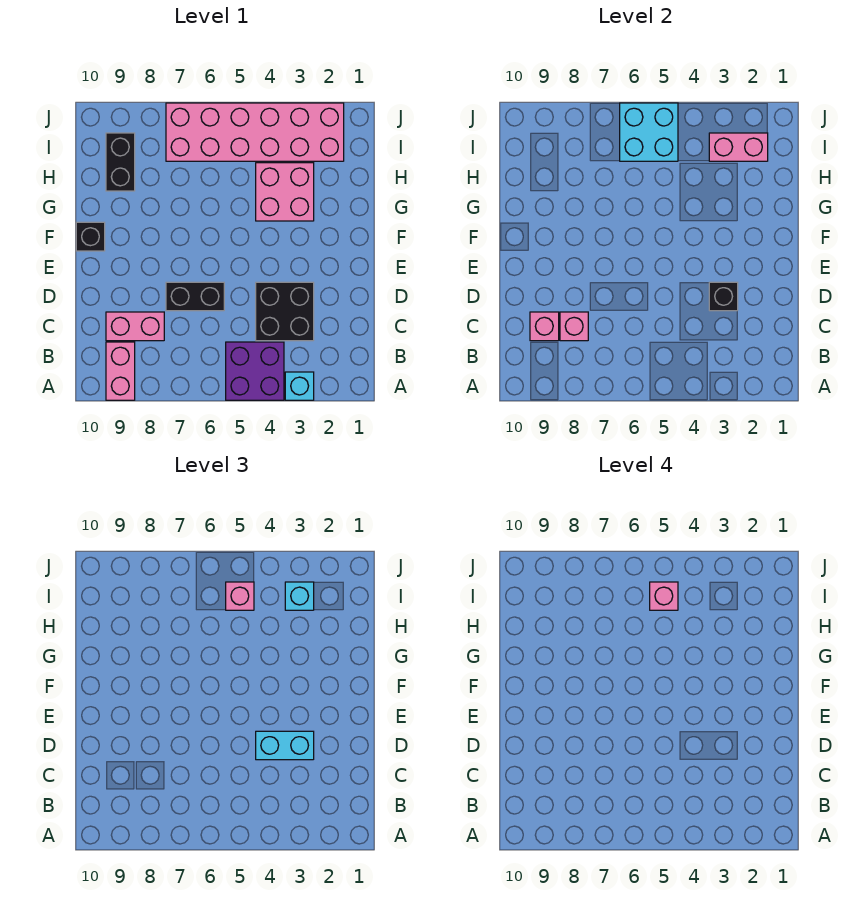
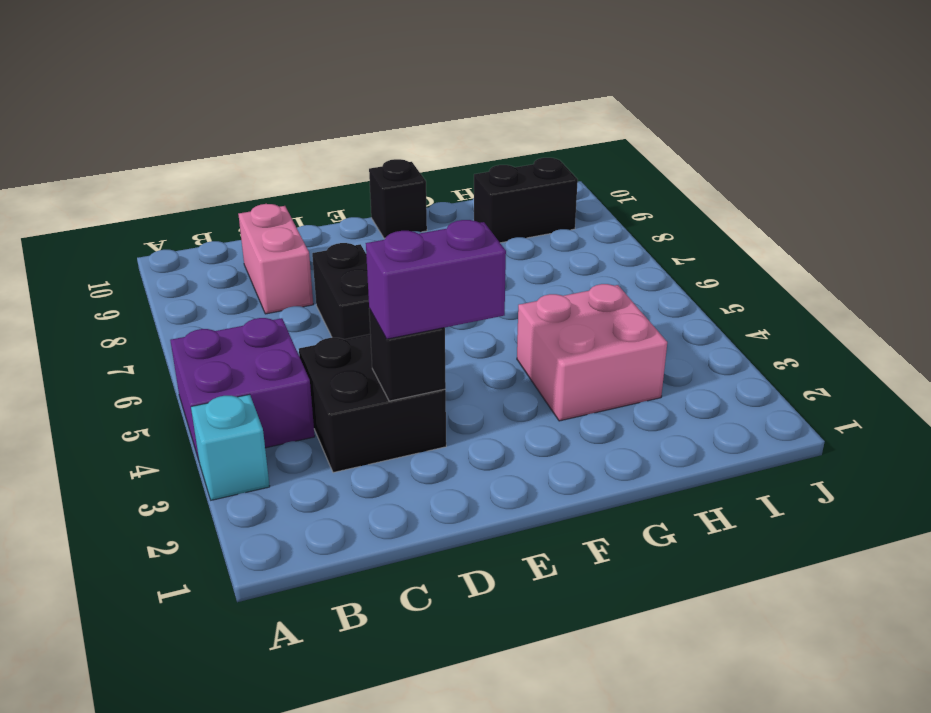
purple brick D3:E3 level 3 -> cyan brick D3:D4 level 3
none -> pink brick A9:B9 level 1
none -> pink brick I2:J7 level 1
none -> pink brick C8 level 2

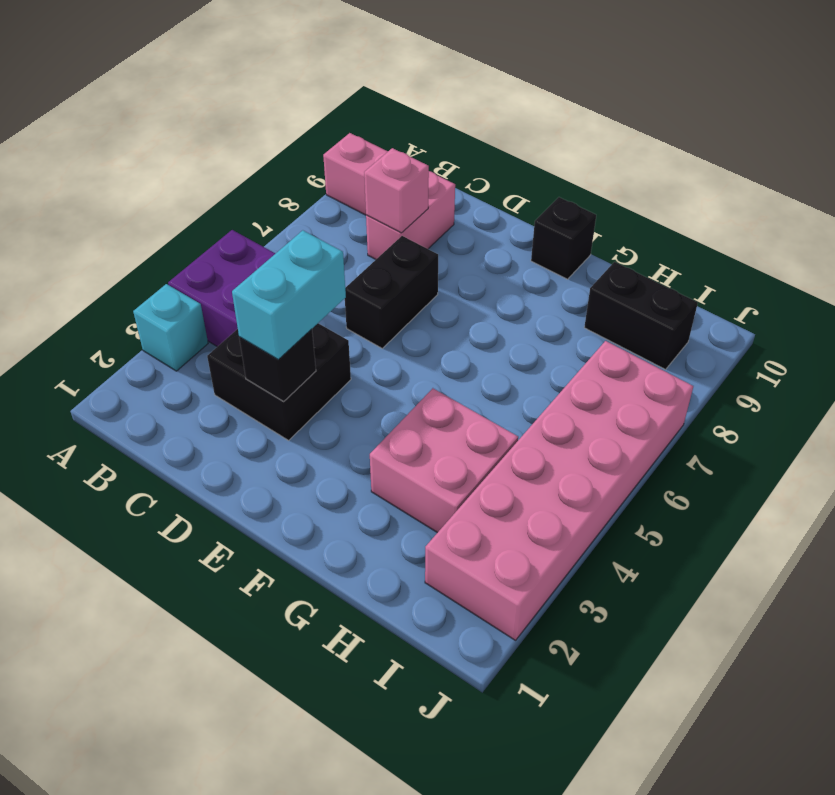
none -> pink brick C9 level 2
none -> pink brick I2:I3 level 2
none -> cyan brick I5:J6 level 2

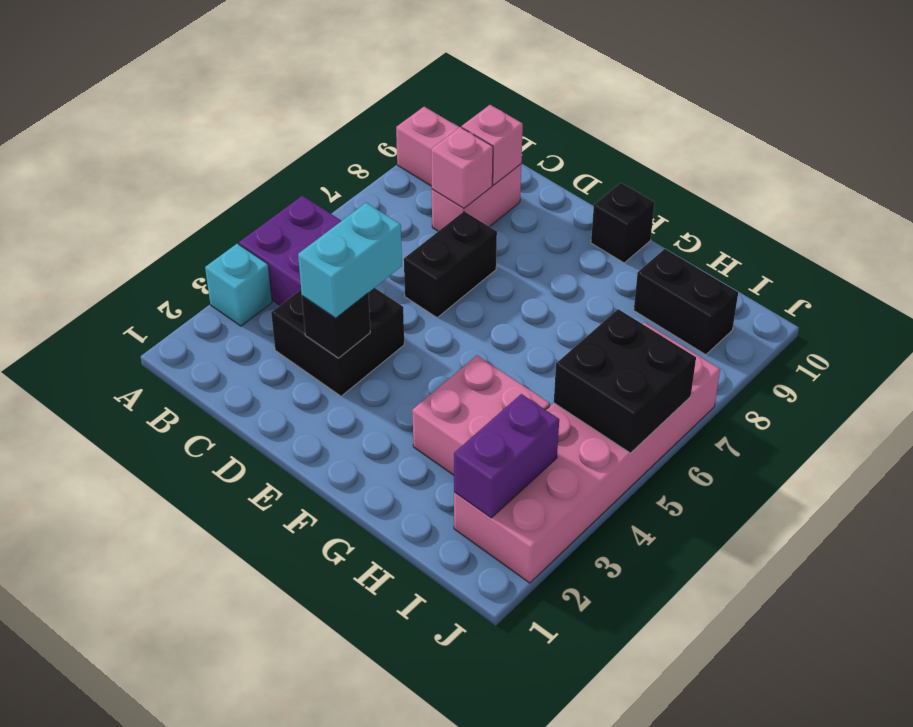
purple brick I2:I3 level 2 -> pink brick I2:I3 level 2
black brick I5:J6 level 2 -> cyan brick I5:J6 level 2
none -> cyan brick I3 level 3
none -> pink brick I5 level 3
none -> pink brick I5 level 4

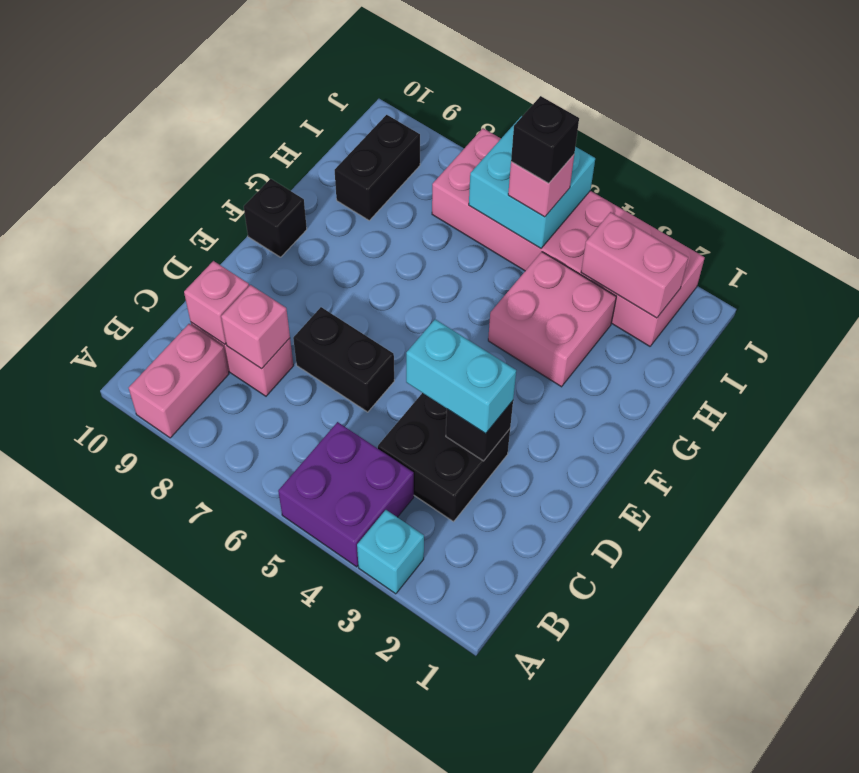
black brick I5 level 4 -> pink brick I5 level 4
none -> cyan brick I3 level 3

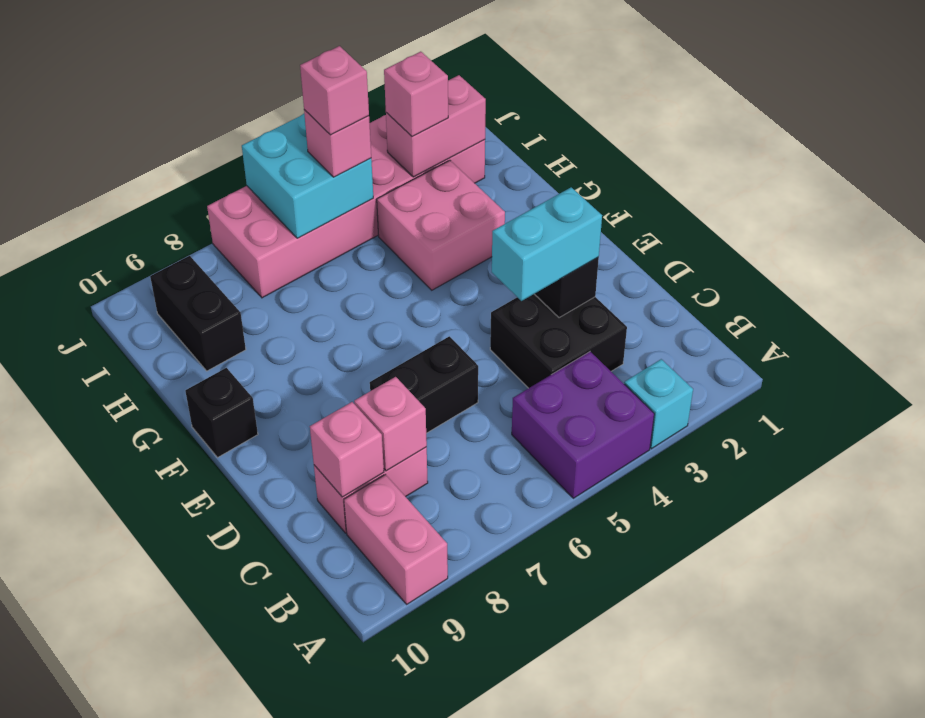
pink brick I3 level 3 -> cyan brick I3 level 3

